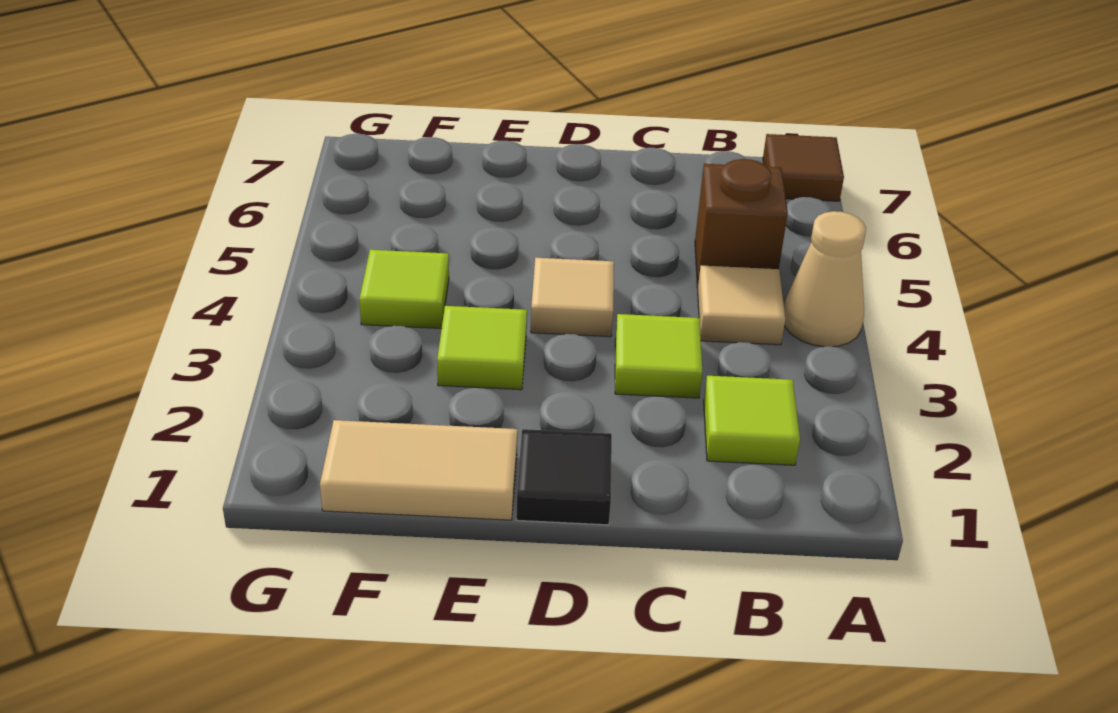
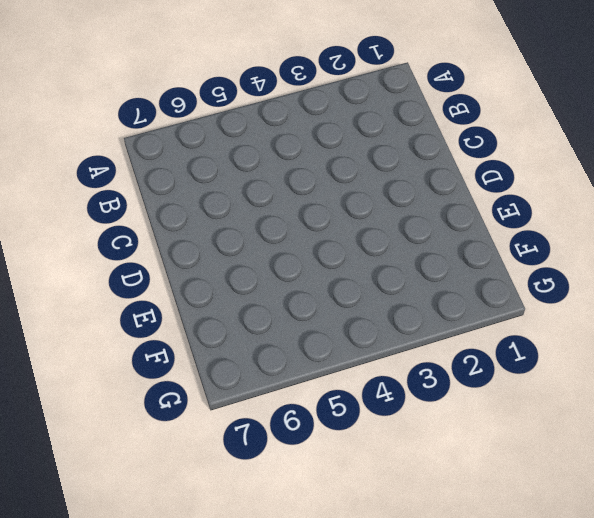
none -> tan cone A4 level 1
none -> brown tile A7 level 1

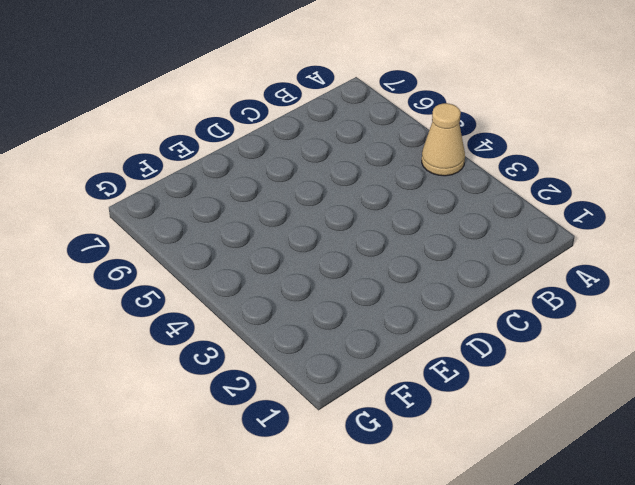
none -> brown tile A7 level 1
none -> lime tile B2 level 1

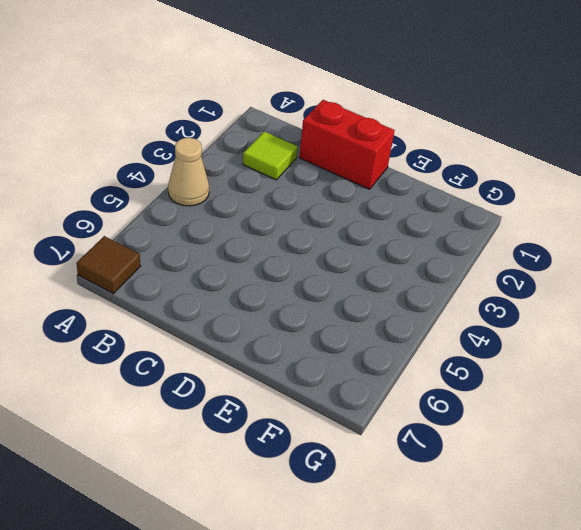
red brick C1:D1 level 1 -> black tile D1 level 1
none -> tan tile B4 level 1
none -> brown brick B5 level 1

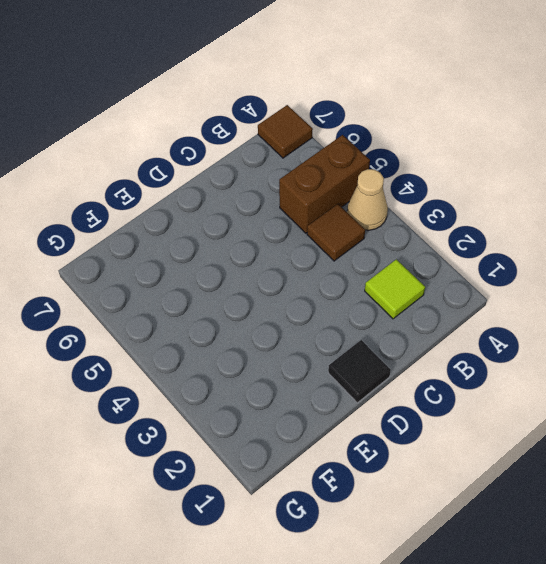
brown brick A5:B5 level 1 -> brown brick B5 level 1
brown tile B4 level 1 -> tan tile B4 level 1
none -> lime tile C3 level 1
none -> tan tile D4 level 1

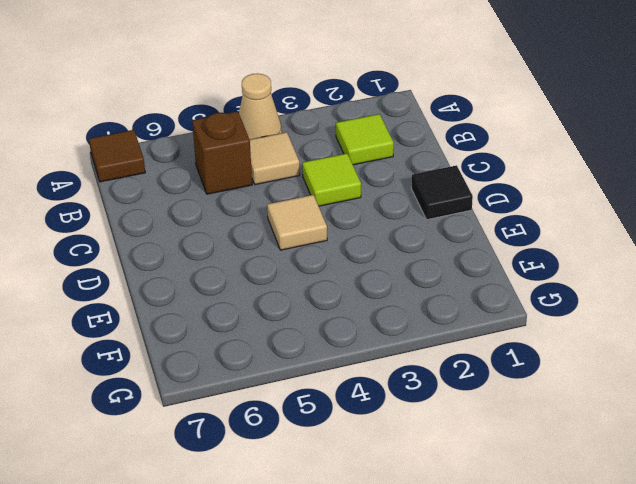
none -> tan tile E1:F1 level 1
none -> lime tile E3 level 1

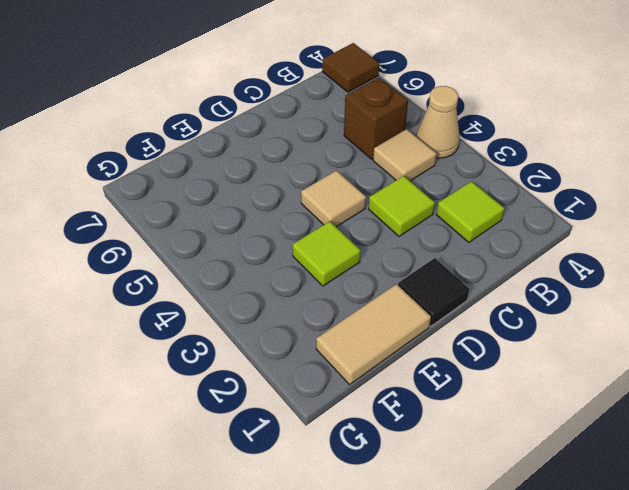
none -> lime tile F4 level 1

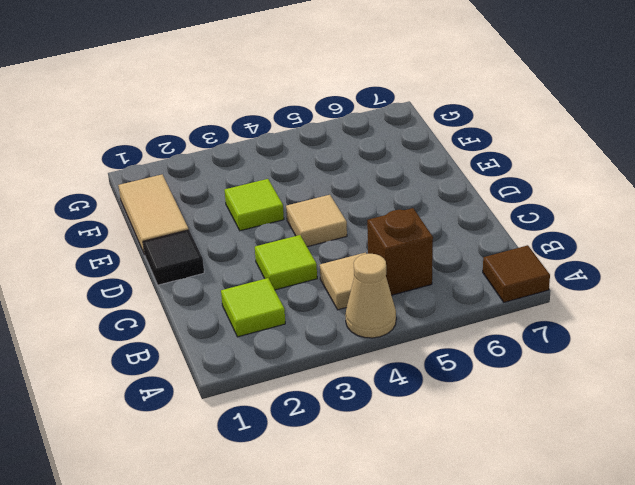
none -> lime tile F4 level 1

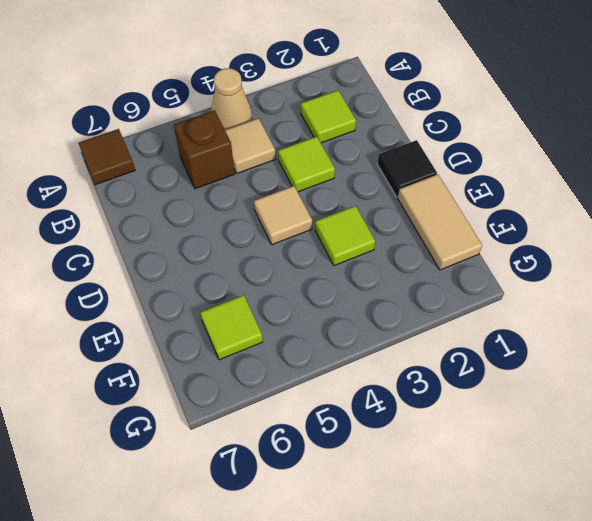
lime tile F6 level 1 -> lime tile F4 level 1

